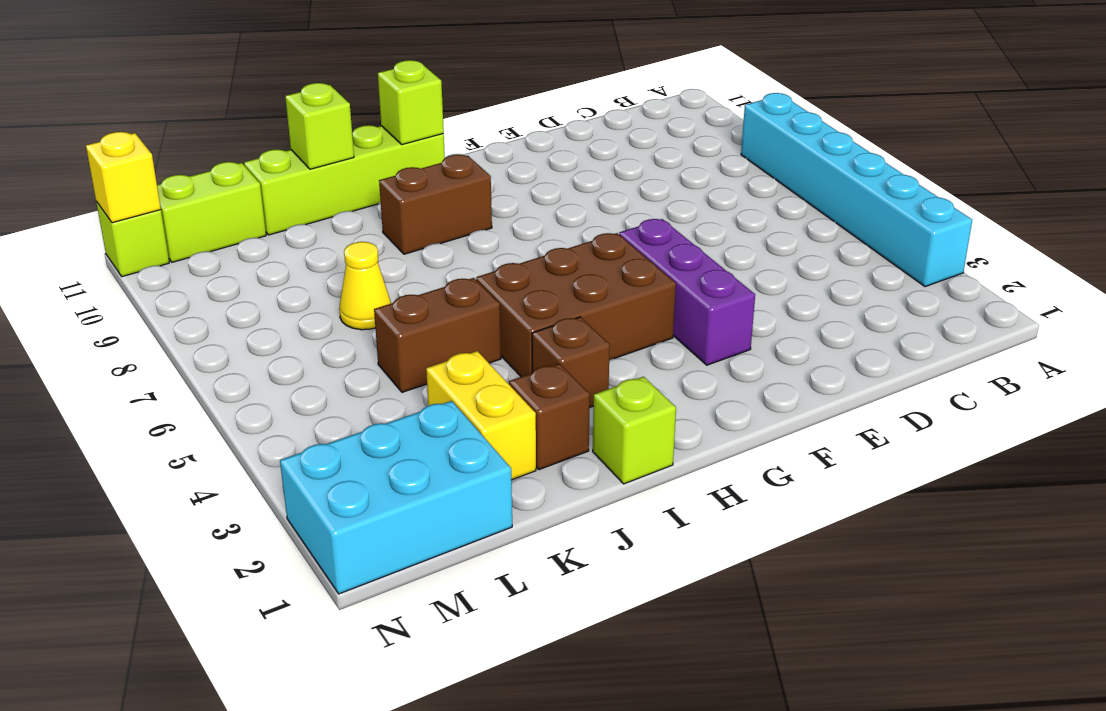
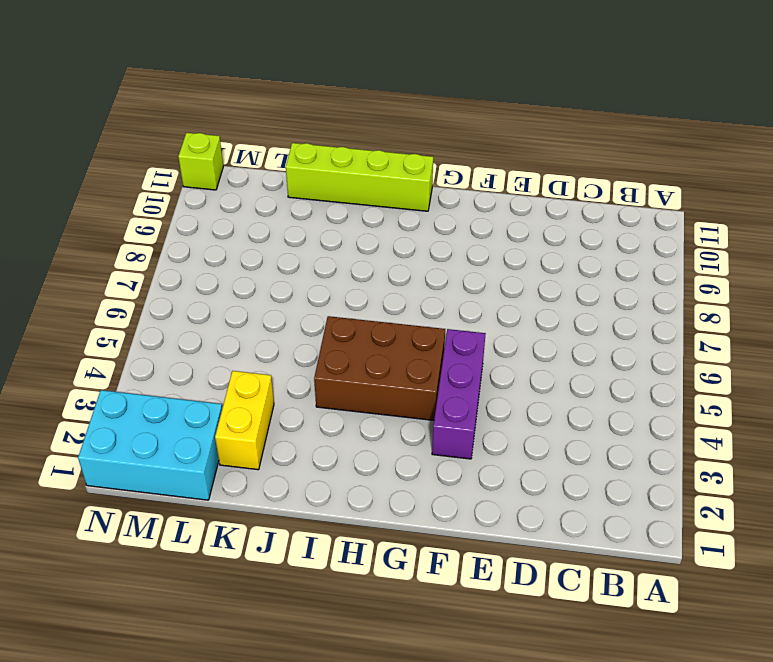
none -> cyan brick A3:A8 level 1
none -> brown brick H9:I9 level 1
none -> lime brick I1 level 1

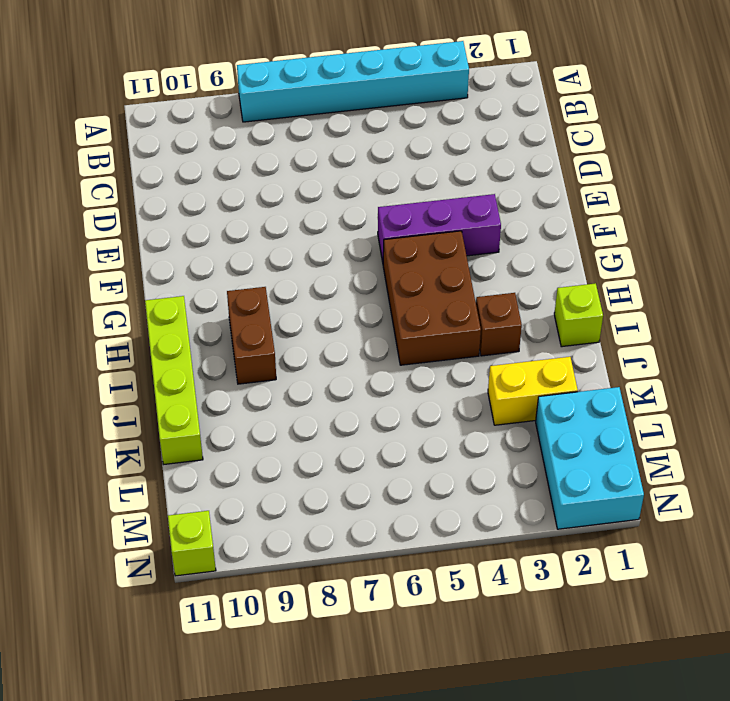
none -> brown brick J2 level 1
none -> brown brick J5:K5 level 1
none -> yellow cone K7 level 1

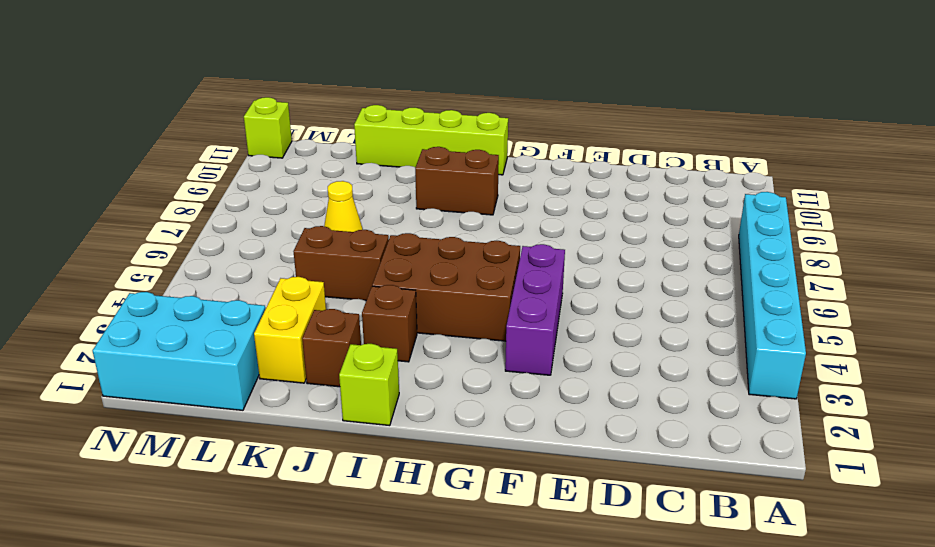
none -> lime brick L11:M11 level 1
none -> lime brick H11 level 2
none -> lime brick J11 level 2

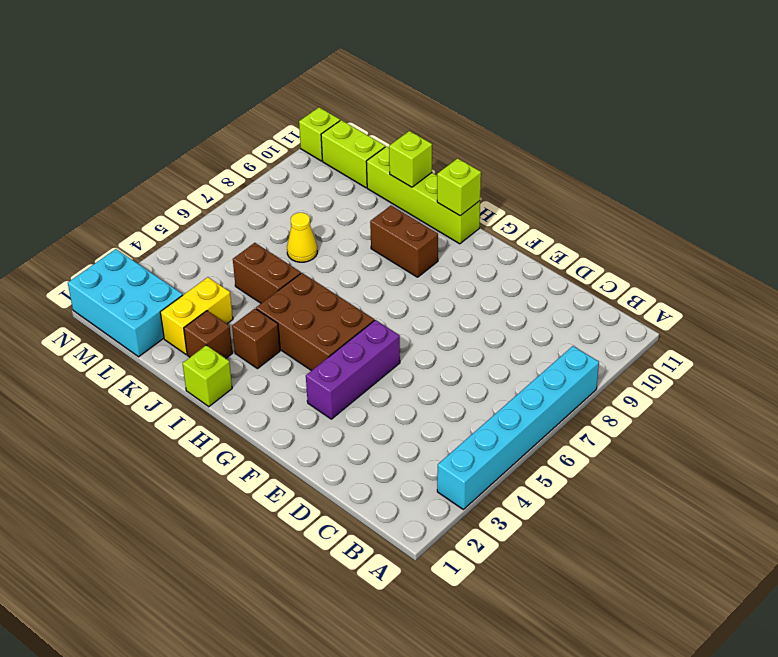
none -> yellow brick N11 level 2

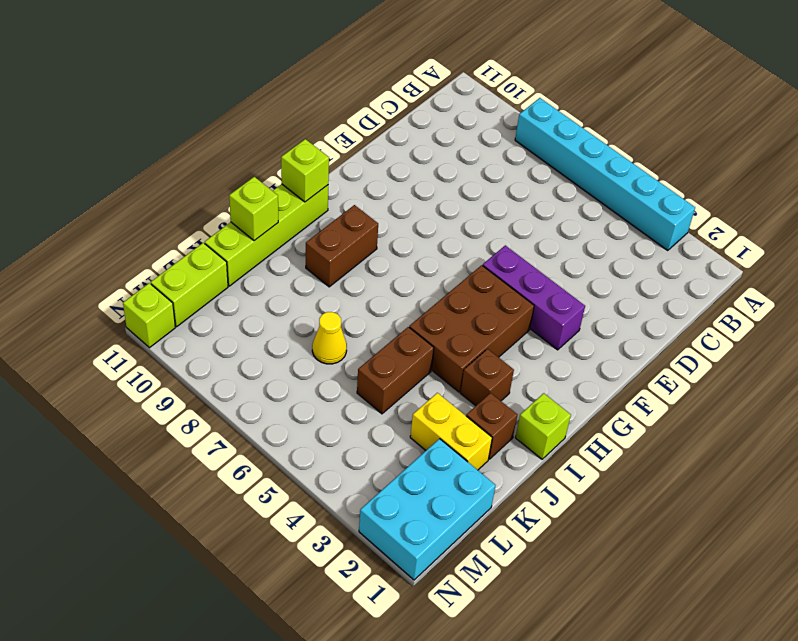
none -> yellow brick N11 level 2

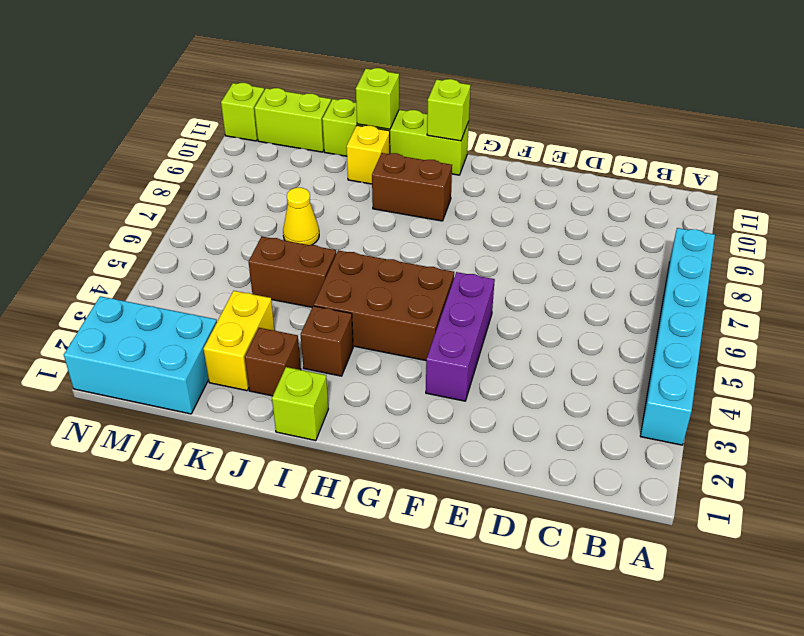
yellow brick J10 level 1 -> yellow brick N11 level 2

